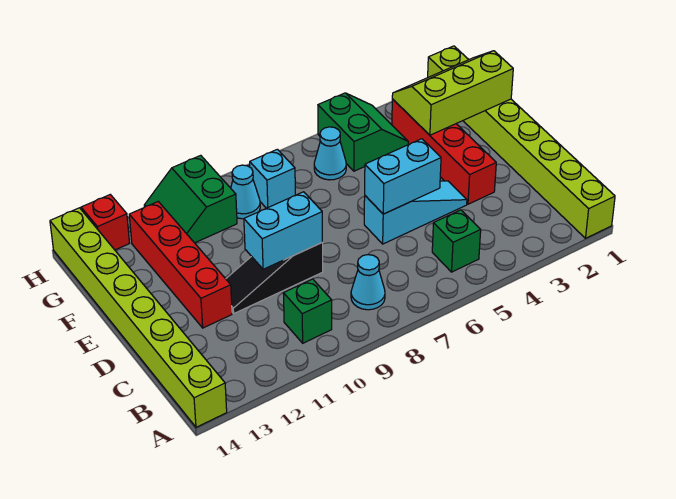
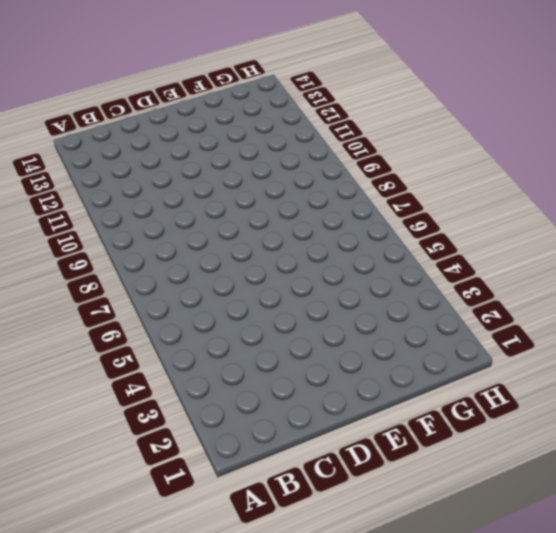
none -> lime brick A1:H1 level 1
none -> lime brick A14:H14 level 1
none -> green brick B5 level 1

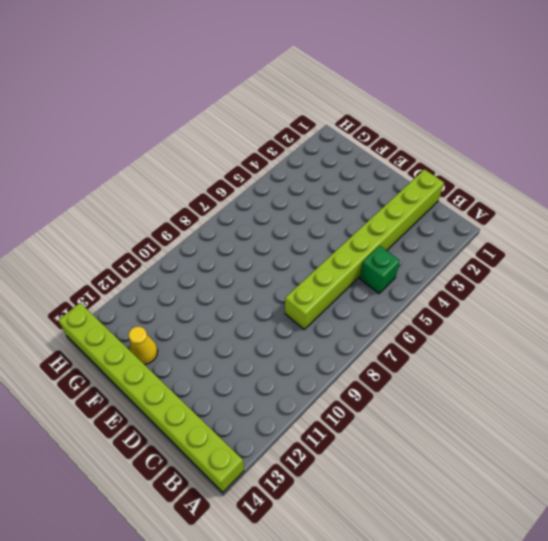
lime brick C1:C8 level 1 -> lime brick A1:H1 level 1
yellow cone F13 level 1 -> none
none -> cyan cone B8 level 1
none -> green brick B10 level 1
none -> red brick D3:G3 level 1

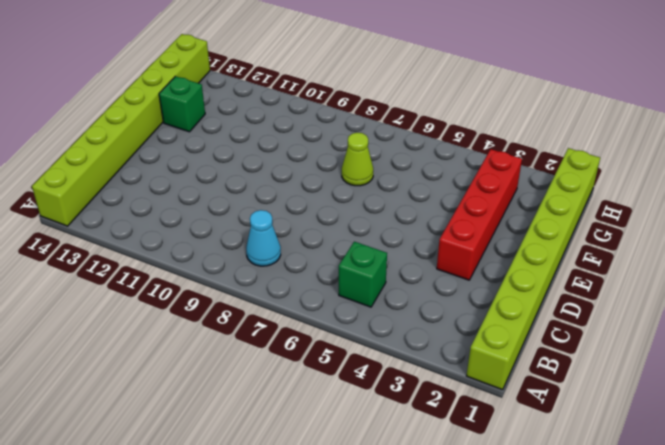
lime cone F7 level 1 -> none
green brick F13 level 1 -> green brick B10 level 1
none -> cyan slope D4:D6 level 1 top 6
none -> black slope D9:D11 level 1 top 9
none -> red brick D12:G12 level 1

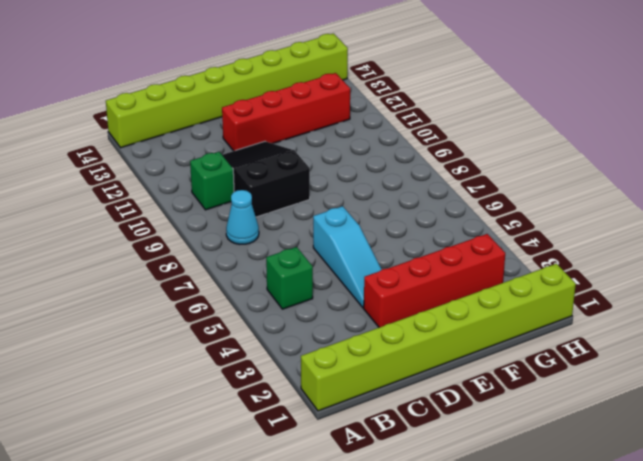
black slope C9:D11 level 1 top 9 -> black slope D9:D11 level 1 top 9
none -> green slope G4:H5 level 1 top 5
none -> cyan cone G6 level 1
none -> cyan brick G8 level 1

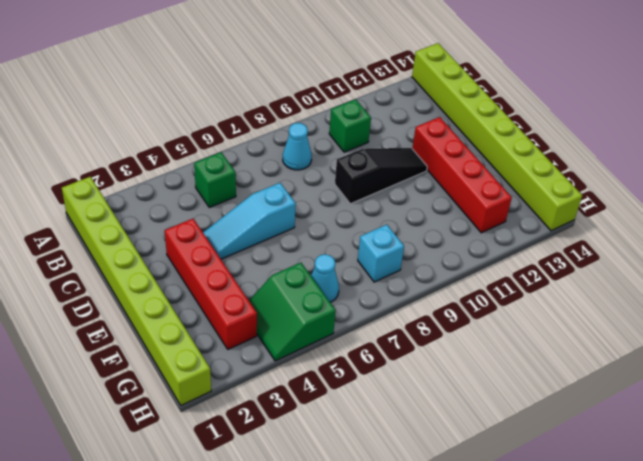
none -> cyan cone G9 level 1
none -> green slope G10:H11 level 1 top 10
none -> red brick H13 level 1

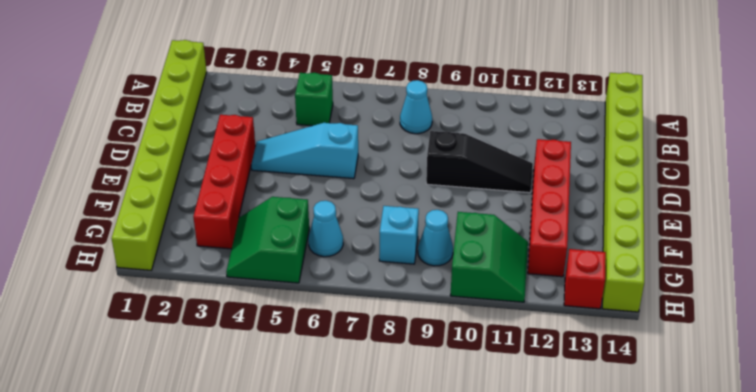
none -> green brick B10 level 1
none -> cyan brick D5:D6 level 2
none -> cyan brick D9:D10 level 2

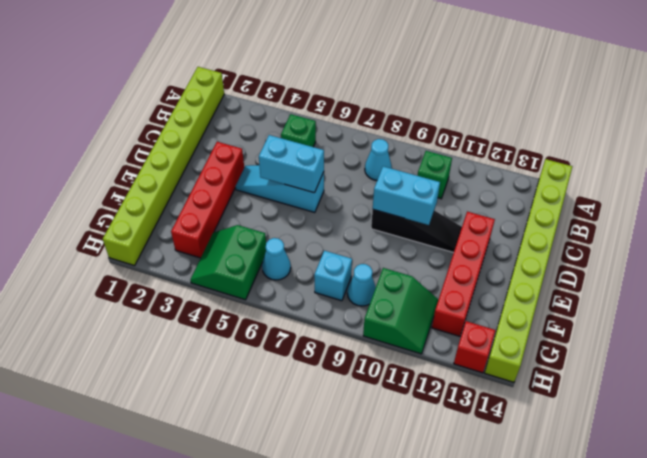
none -> lime slope F1:G3 level 2 top F

